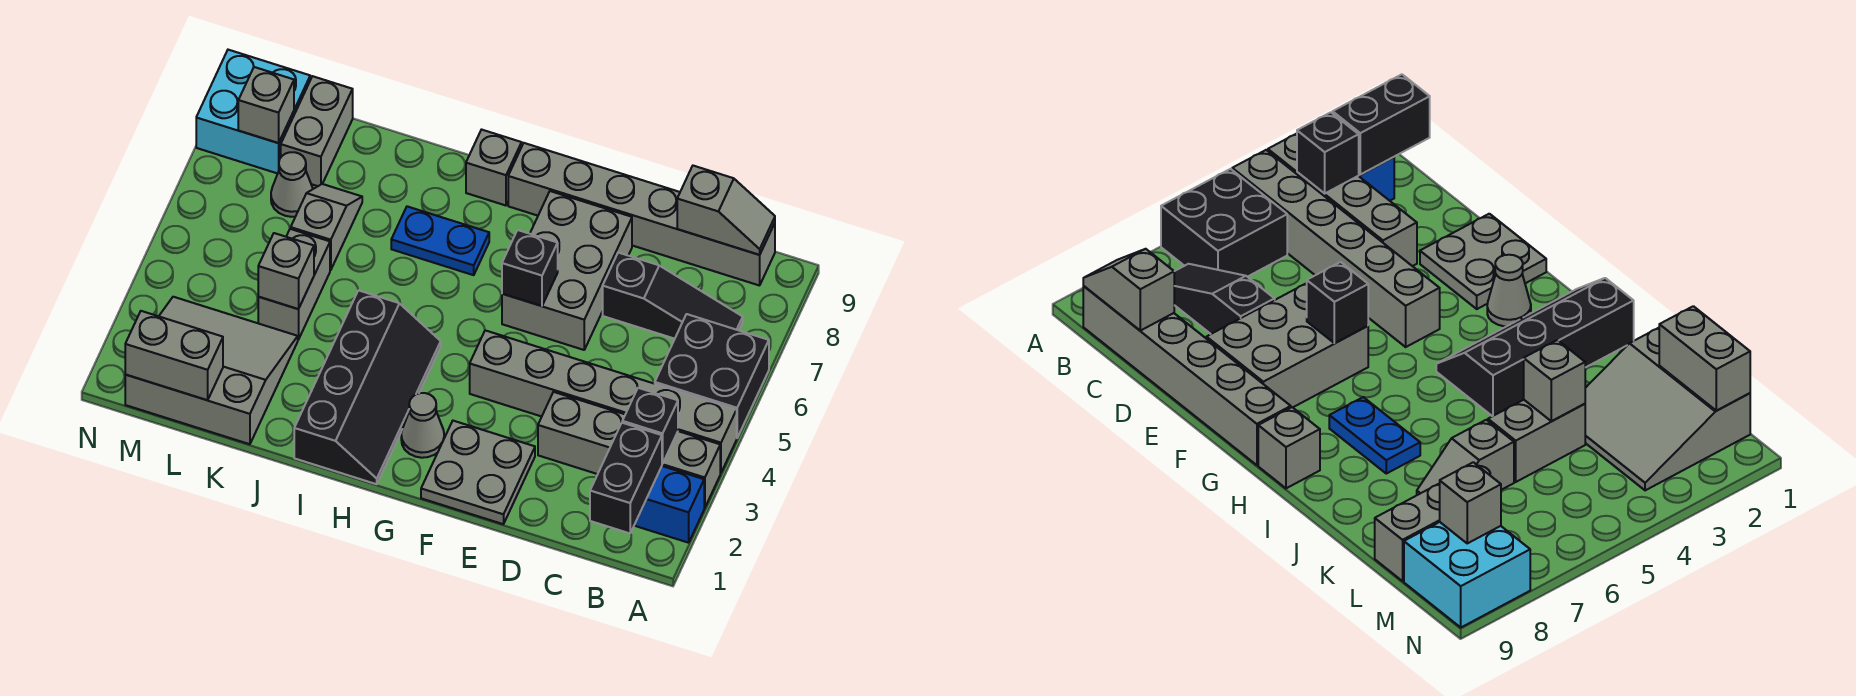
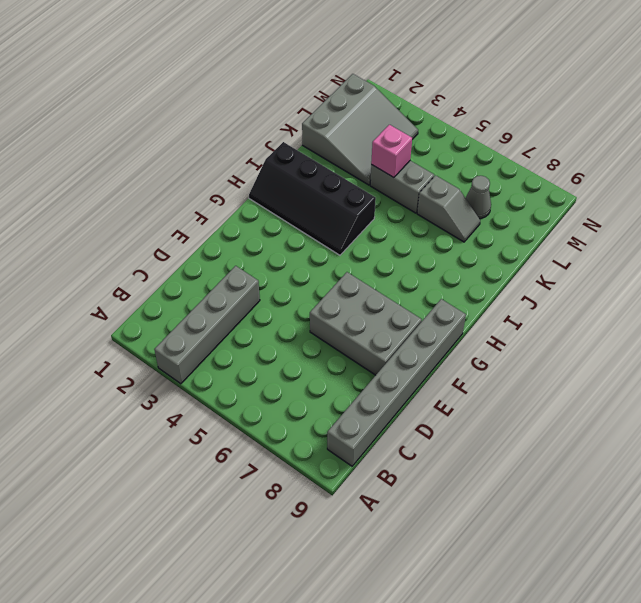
pink brick K4 level 2 -> grey brick K4 level 2
none -> blue brick A2:B2 level 1
none -> grey brick A4:F4 level 1
none -> black brick A5:B6 level 1

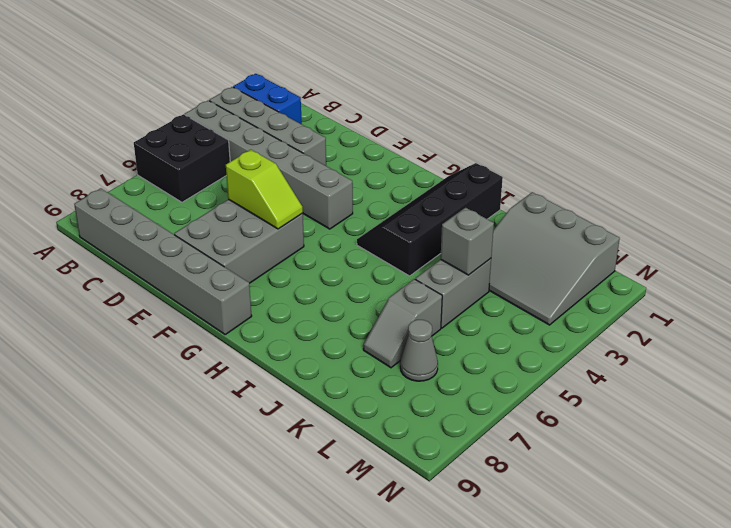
lime slope E6:F6 level 2 top E -> black brick F6 level 2
none -> black slope B7:D7 level 1 top D
none -> grey plate E1:F2 level 1
none -> grey cone G2 level 1

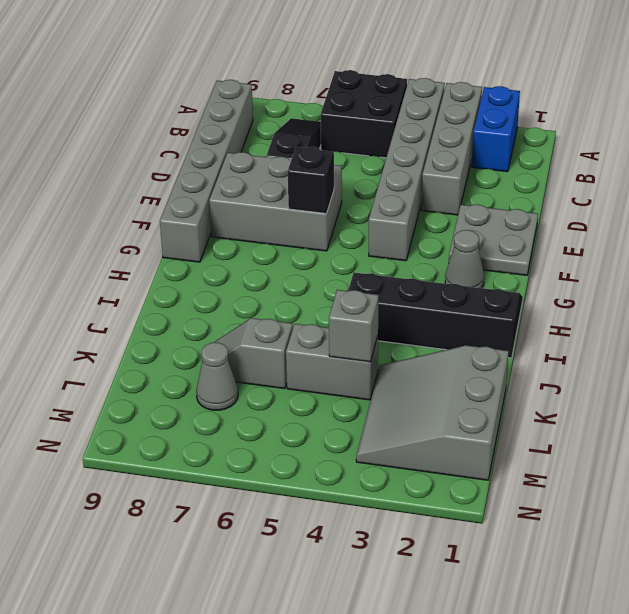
none -> blue plate H7:I7 level 1
none -> grey brick H9 level 1
none -> grey brick L8:L9 level 1

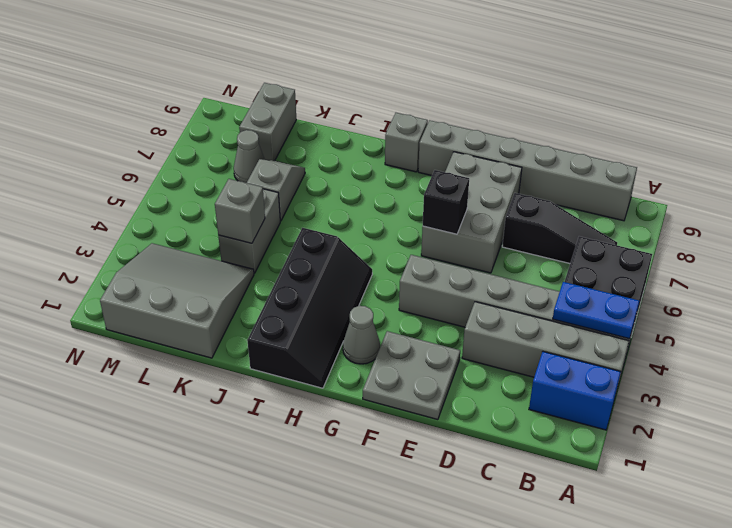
blue plate A4:B4 level 2 -> blue plate H7:I7 level 1
none -> cyan brick M8:N9 level 1
none -> black brick B1:B2 level 2
none -> black brick B3 level 2

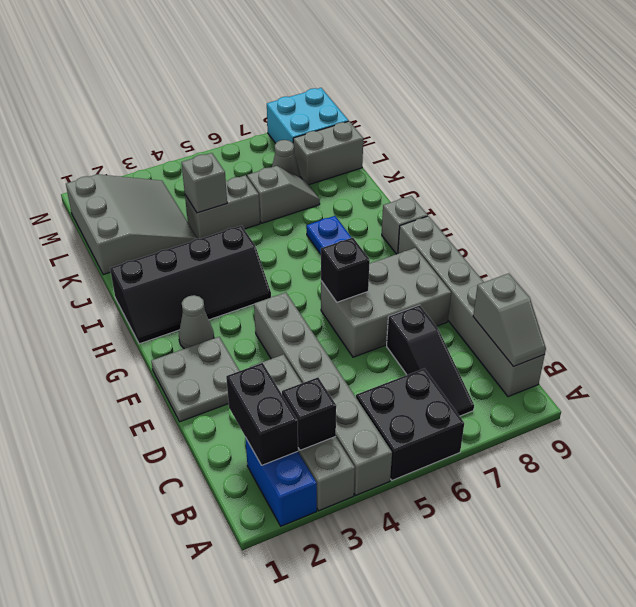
black brick B2:C2 level 2 -> black brick B1:B2 level 2
none -> grey brick L1:M1 level 2
none -> grey brick M8 level 2

